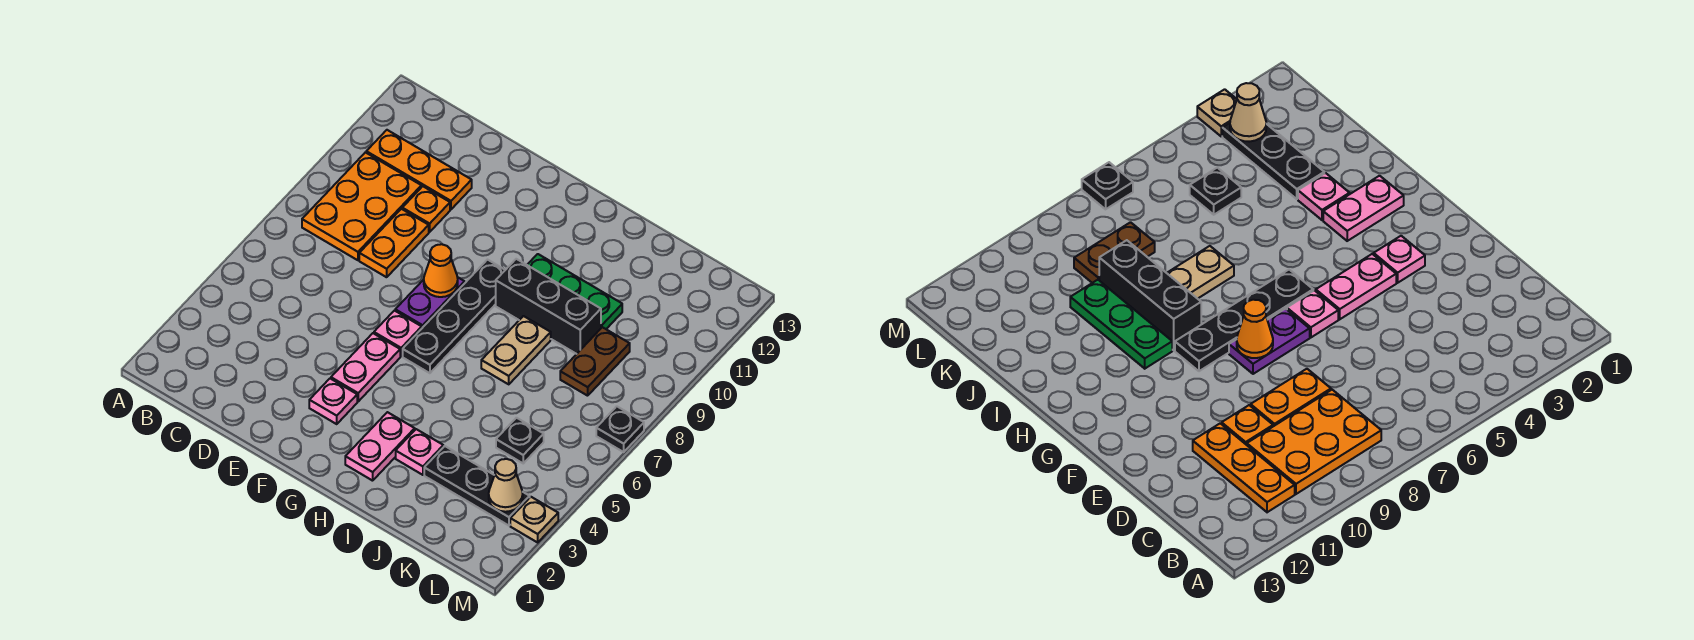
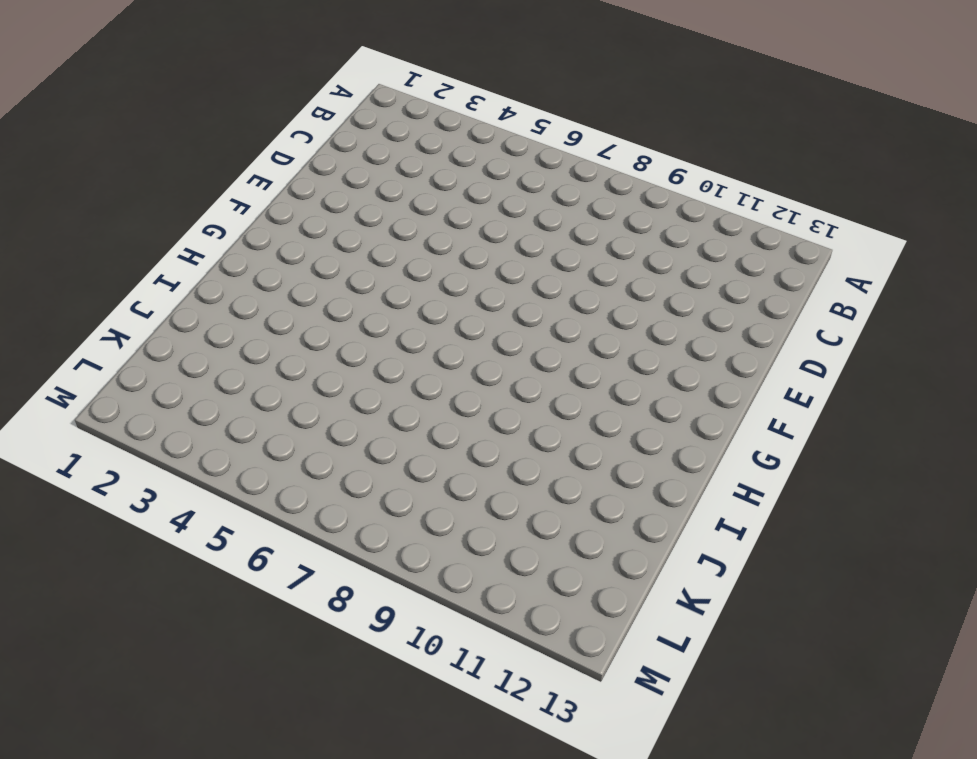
none -> orange plate B8:C10 level 1
none -> orange plate B11:D11 level 1
none -> orange plate D8:D9 level 1

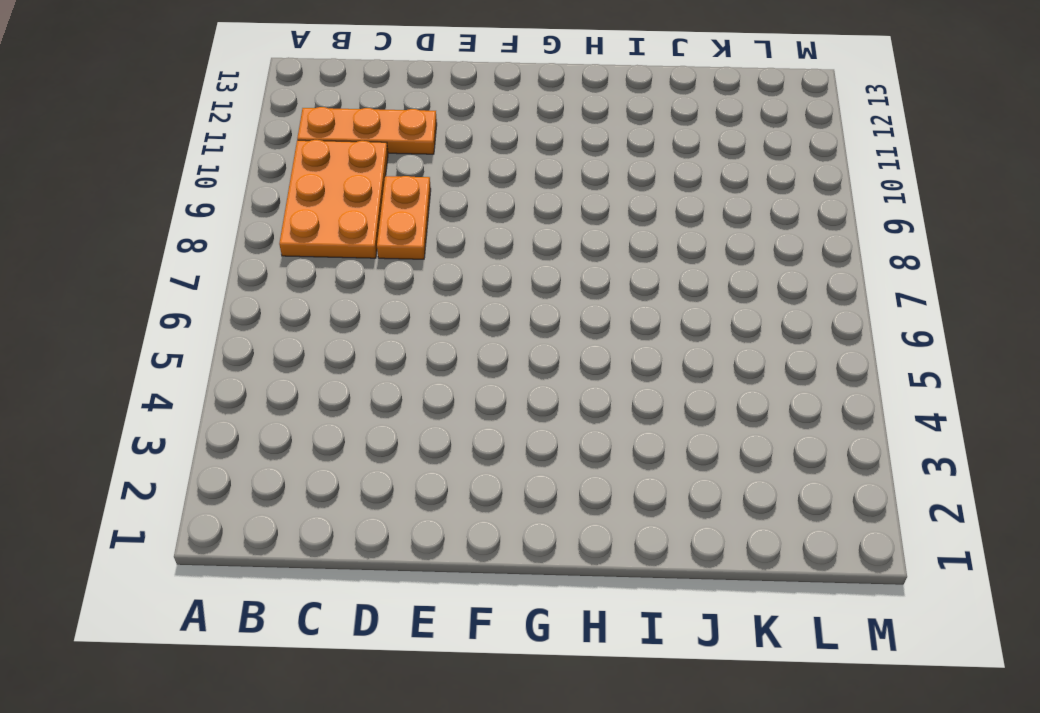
none -> orange plate D10 level 1
none -> pink plate F3 level 1
none -> pink plate F4:F5 level 1

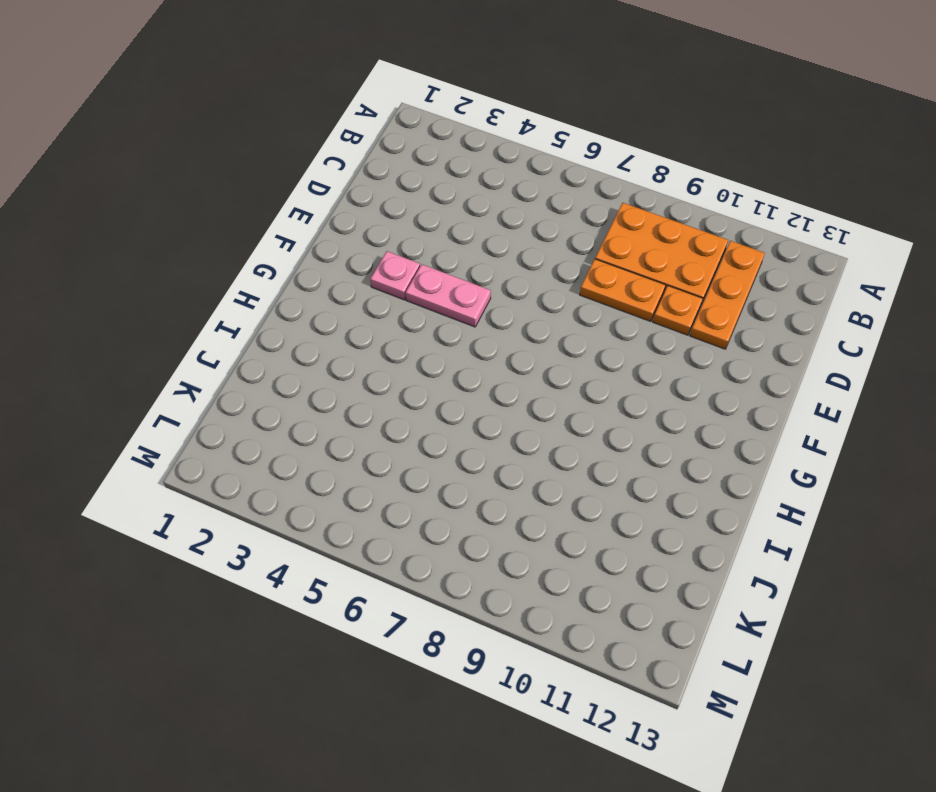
none -> pink plate F6 level 1
none -> purple plate F7:F8 level 1
none -> black plate G6:G9 level 1

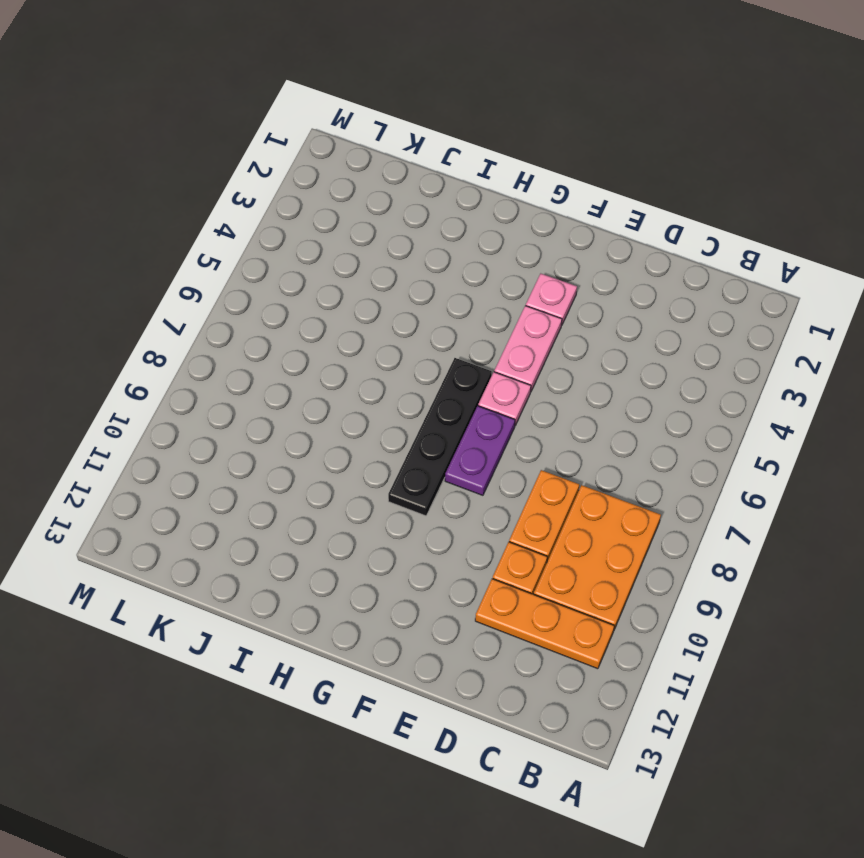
none -> pink plate H2:H3 level 1
none -> black brick H9:J9 level 1
none -> green plate H10:J10 level 1

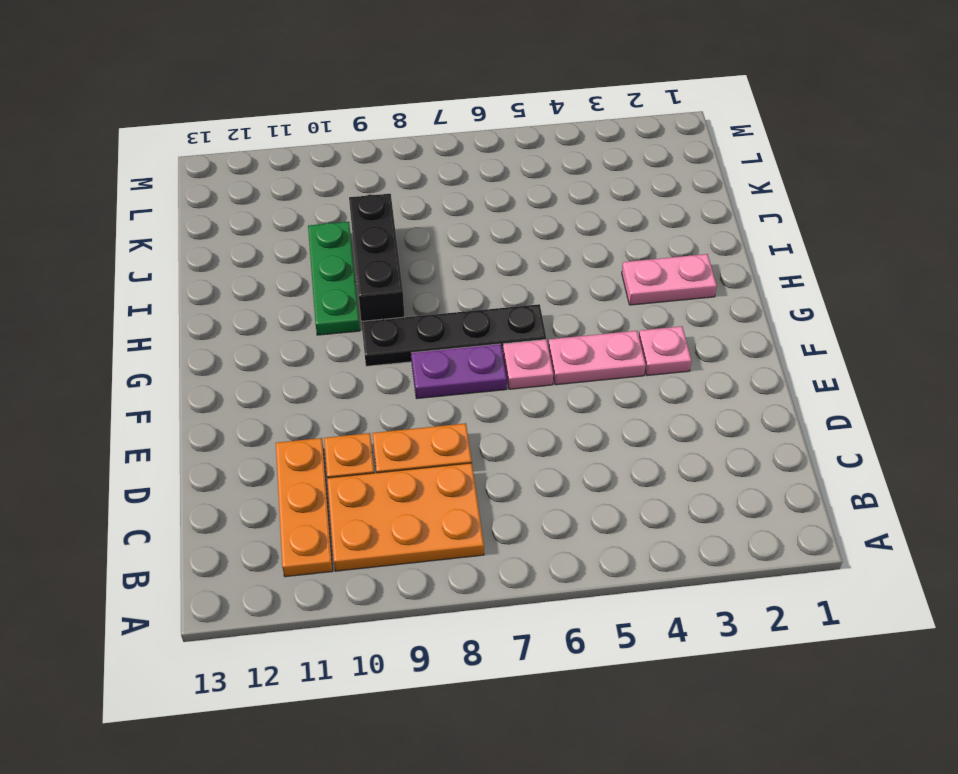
none -> pink plate I3 level 1
none -> tan plate I7:I8 level 1
none -> black plate J3:L3 level 1

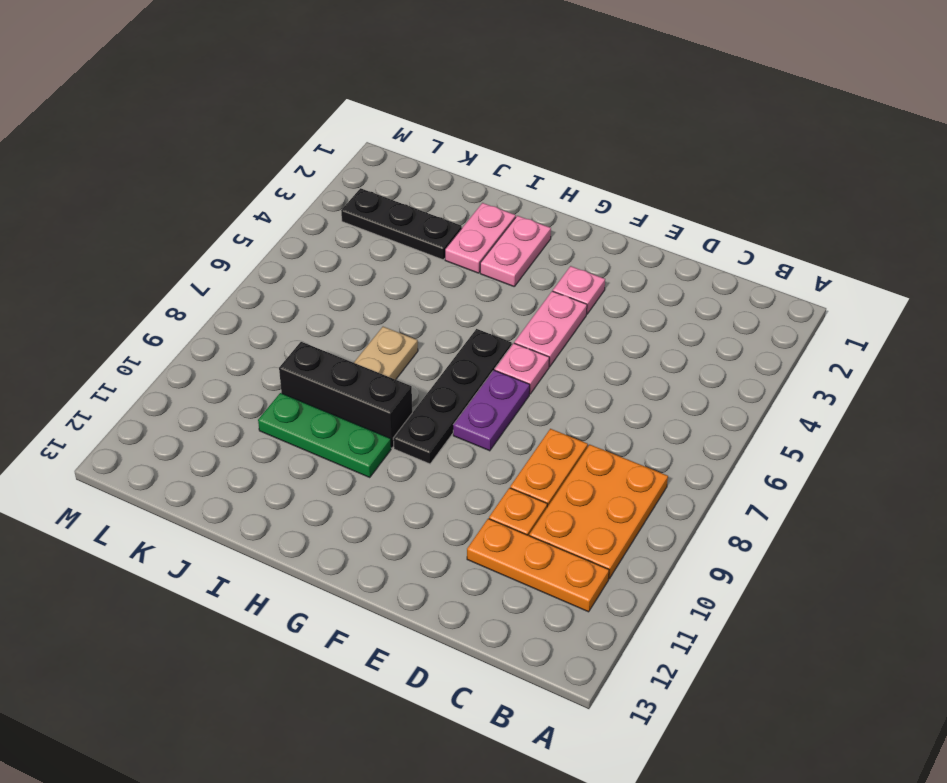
pink plate I2:I3 level 1 -> pink plate I3 level 1
none -> black plate K5 level 1
none -> brown plate K8:K9 level 1
none -> tan plate M3 level 1

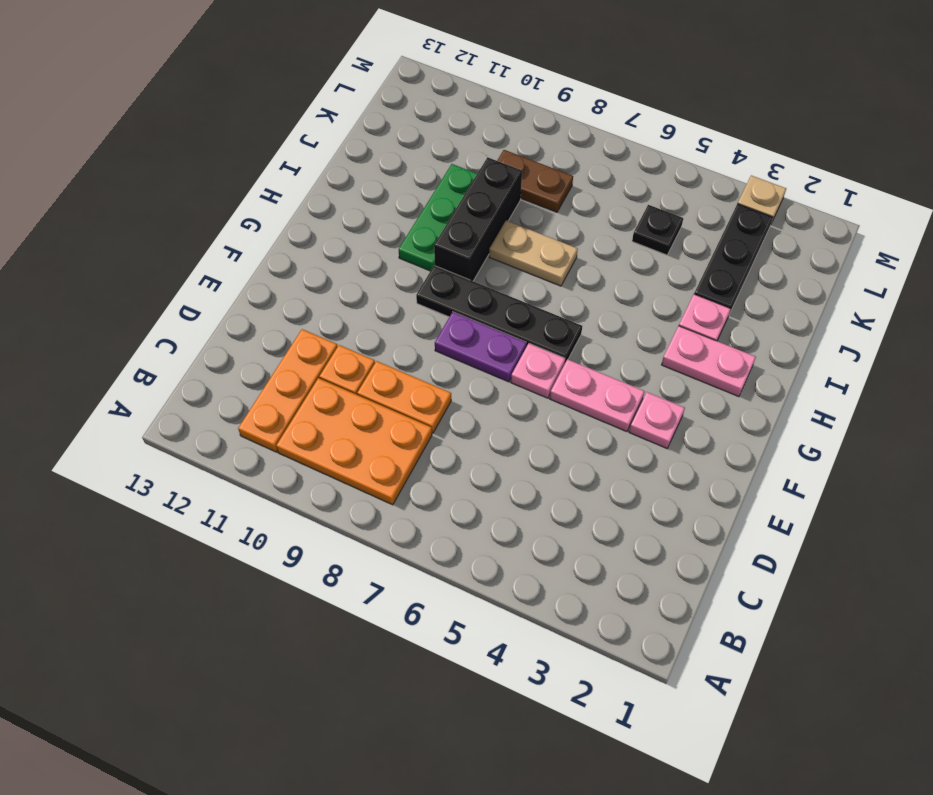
none -> black plate M7 level 1
none -> orange cone F8 level 2
none -> tan cone L3 level 2

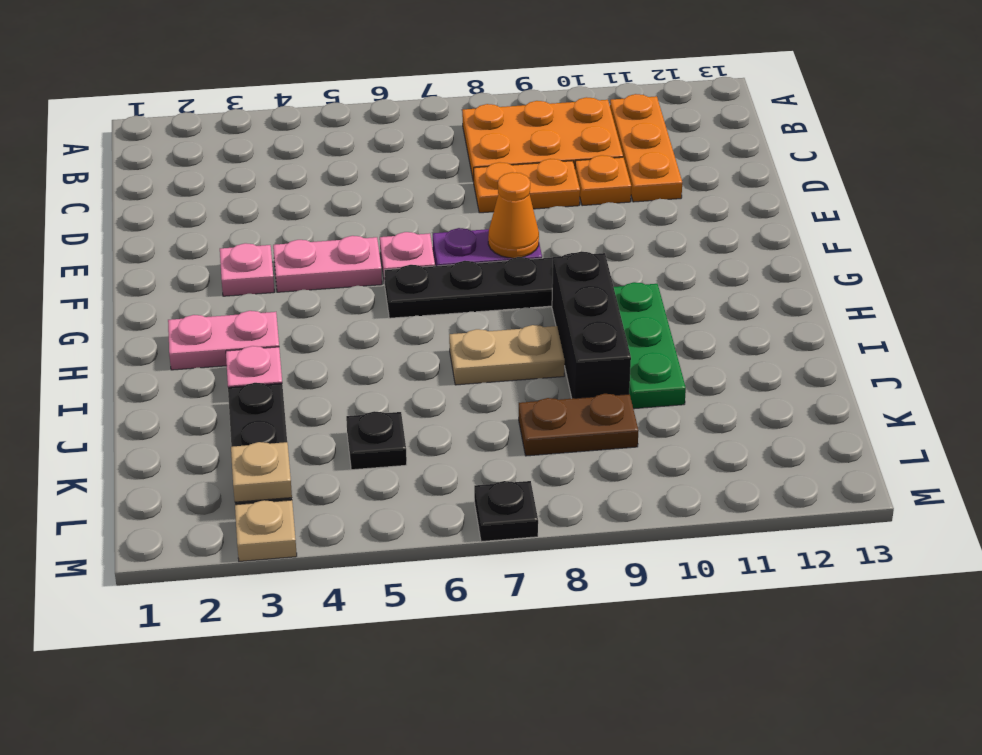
tan plate L3 level 2 -> tan cone L3 level 2

